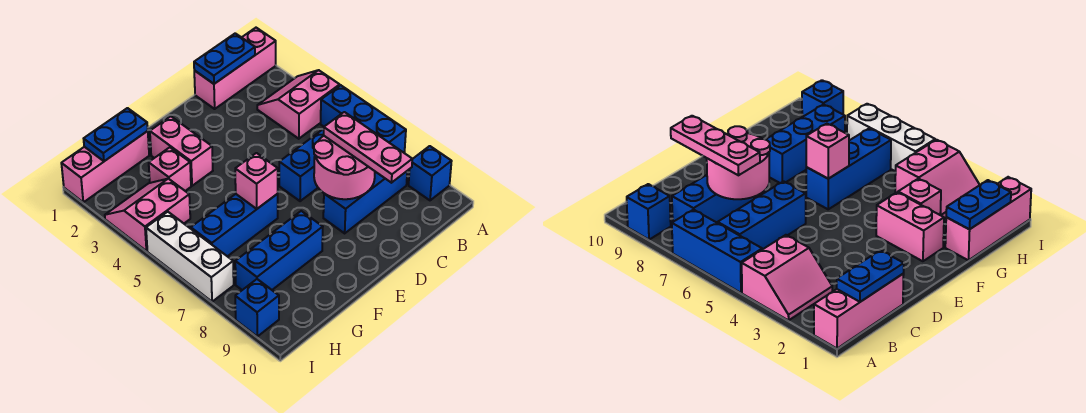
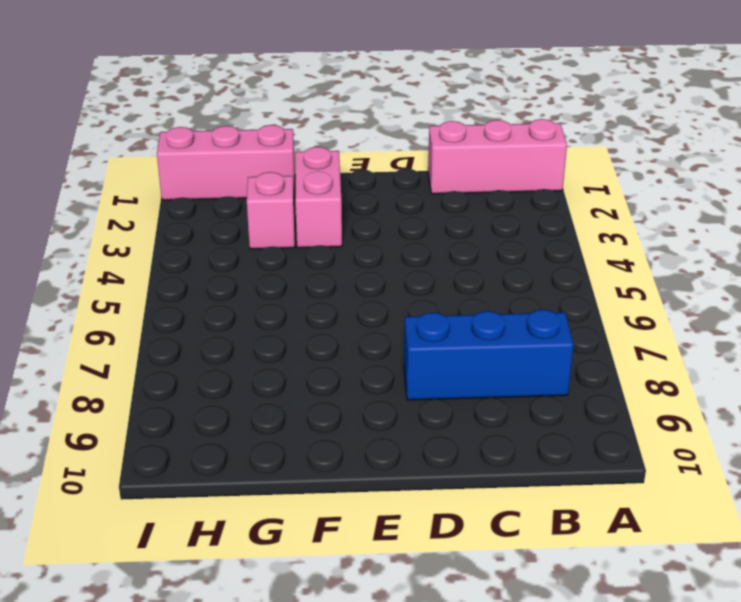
none -> pink slope A3:B4 level 1 top 4
none -> blue brick A5:A7 level 1
none -> blue brick A9 level 1

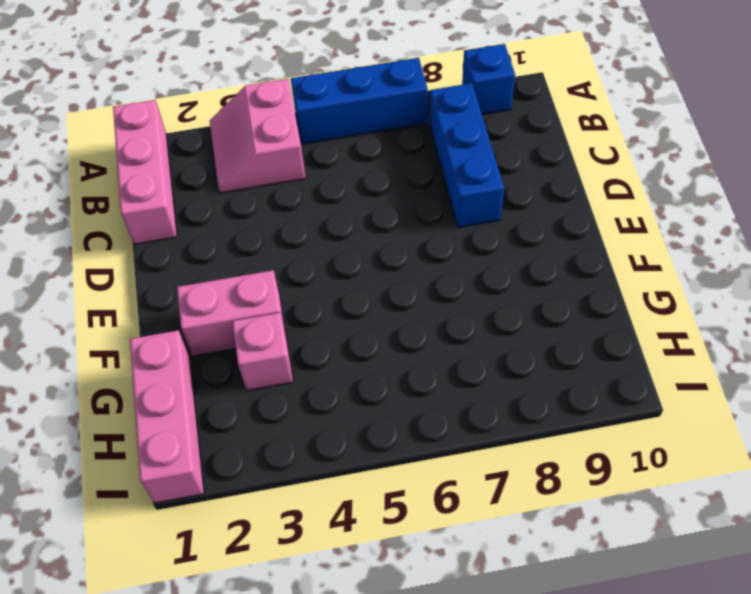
none -> blue brick B6:D6 level 1
none -> blue brick F6:H6 level 1
none -> blue brick F8:H8 level 1

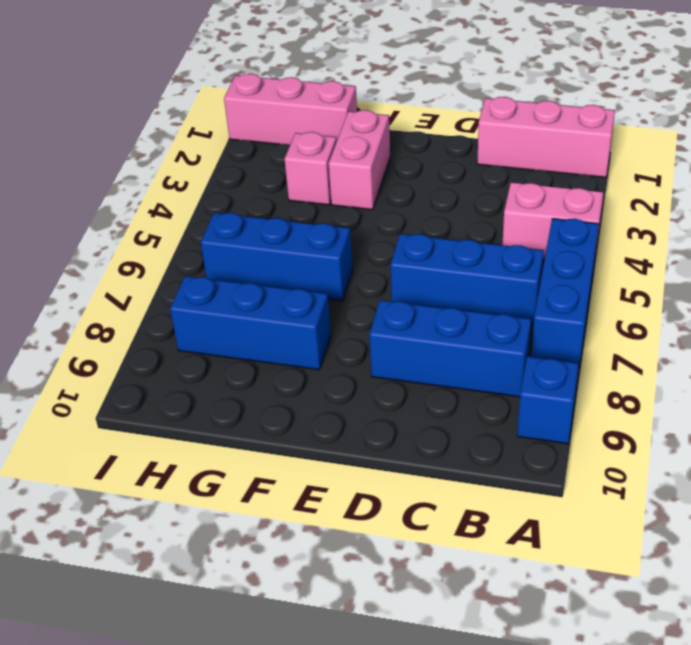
none -> pink slope H3:I4 level 1 top 4
none -> white brick I5:I7 level 1
none -> blue brick I9 level 1

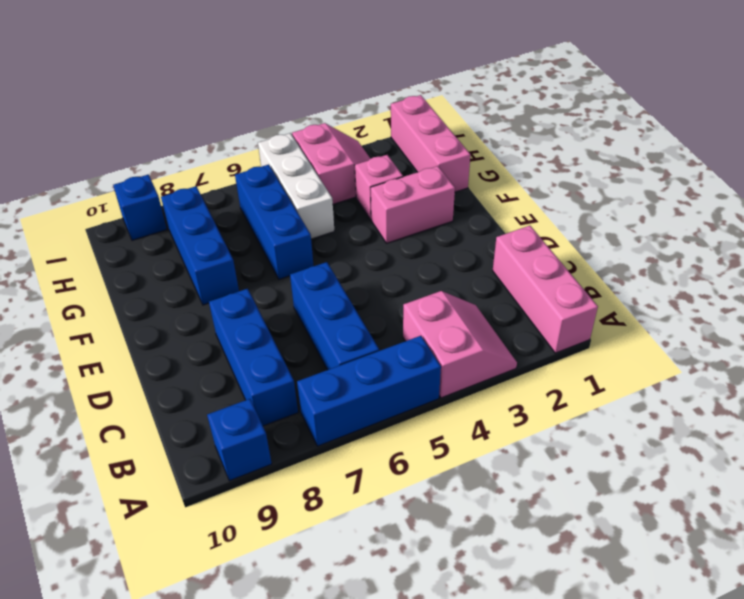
white brick G5:I5 level 1 -> white brick I5:I7 level 1
none -> blue plate B1:C1 level 2
none -> pink round brick C7:D8 level 2
none -> pink brick F6 level 2

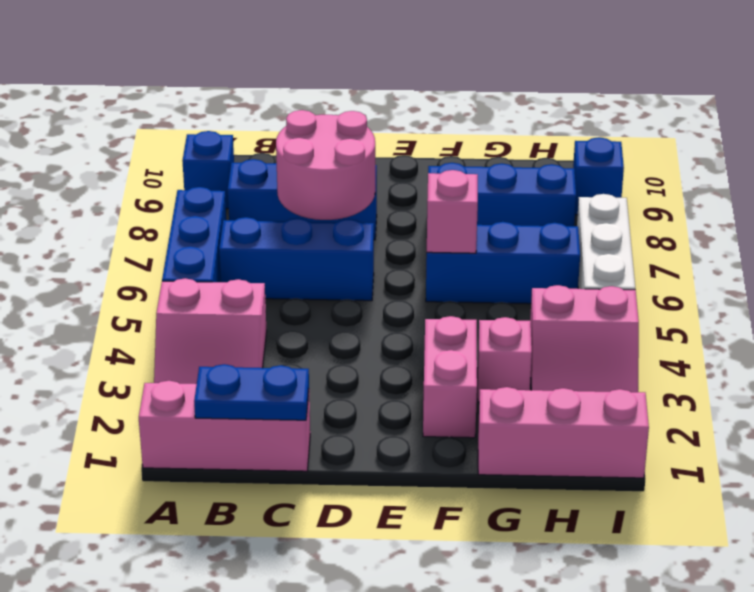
none -> blue plate G1:H1 level 2
none -> pink plate C7:C9 level 3

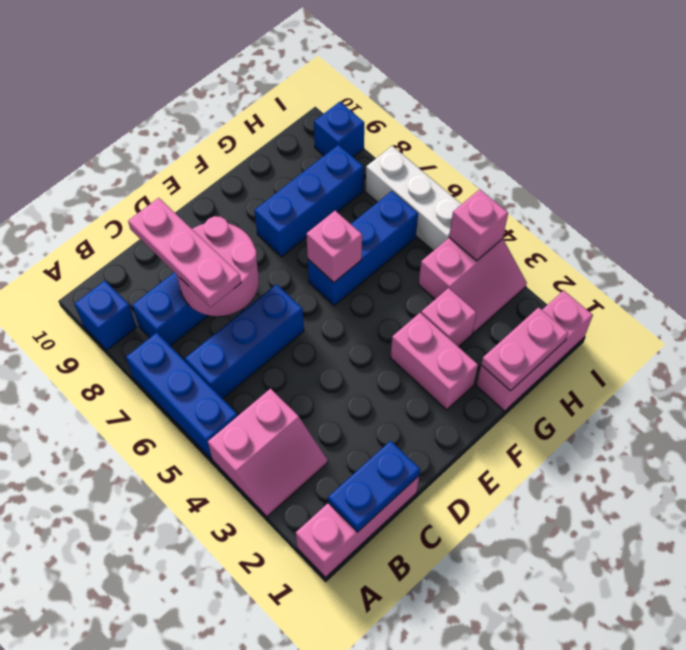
pink plate G1:H1 level 2 -> blue plate G1:H1 level 2
pink brick I4 level 2 -> none

